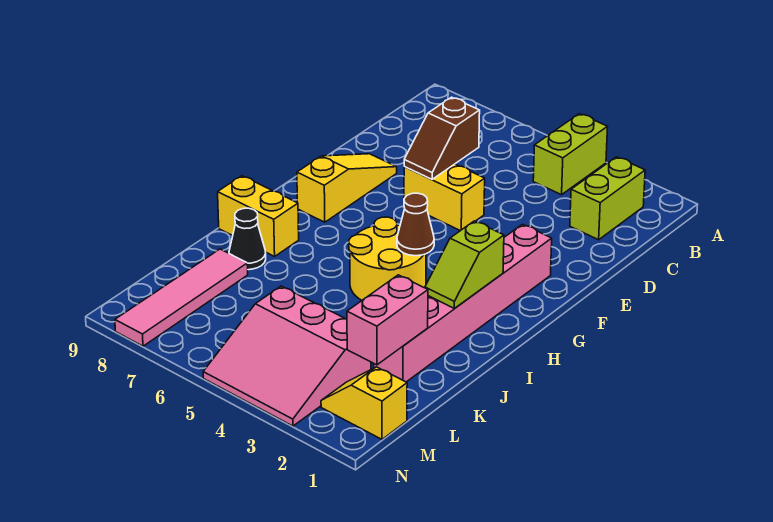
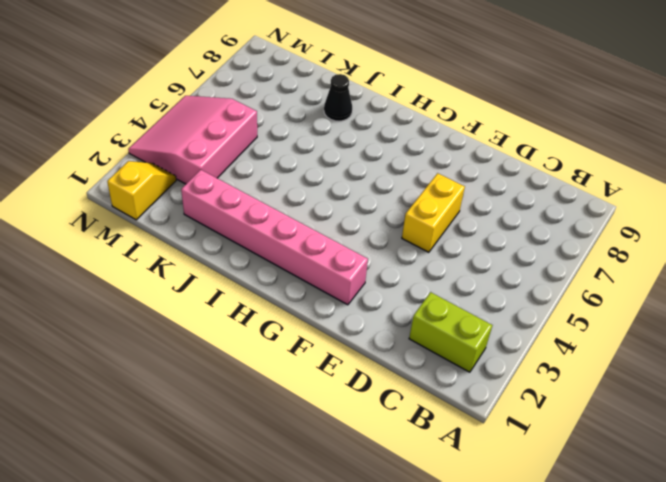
none -> lime brick A4:B4 level 1
none -> yellow slope E8:G8 level 1 top G
none -> yellow round brick H4:I5 level 1

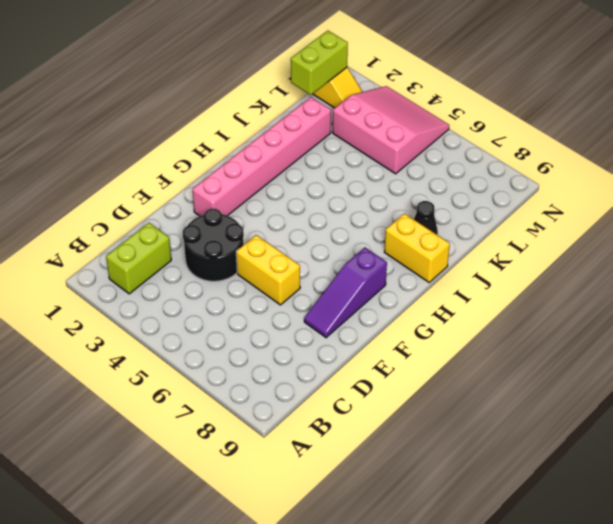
black round brick D3:E4 level 1 -> none
purple slope E8:G8 level 1 top G -> yellow slope E8:G8 level 1 top G
lime brick L1:M1 level 2 -> lime brick A4:B4 level 1
none -> yellow round brick H4:I5 level 1
none -> pink tile K8:N8 level 1
none -> brown slope D6:E6 level 2 top D

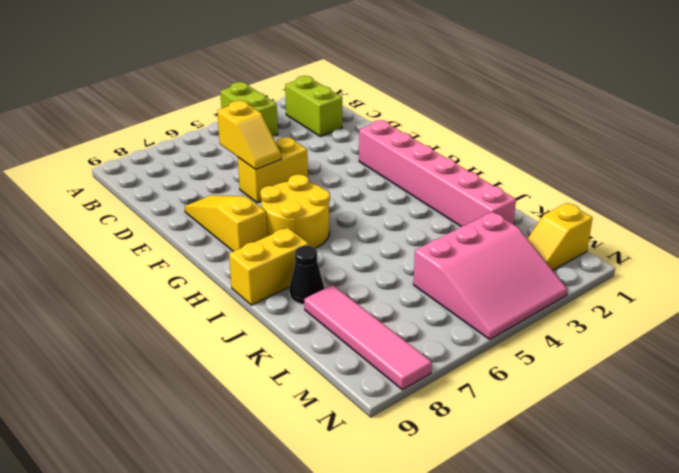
yellow slope D6:E6 level 2 top D -> brown slope D6:E6 level 2 top D
yellow round brick G6:H7 level 1 -> yellow round brick H4:I5 level 1
none -> lime slope H2:I2 level 2 top H
none -> brown cone H4 level 2
none -> pink brick K2:L2 level 2

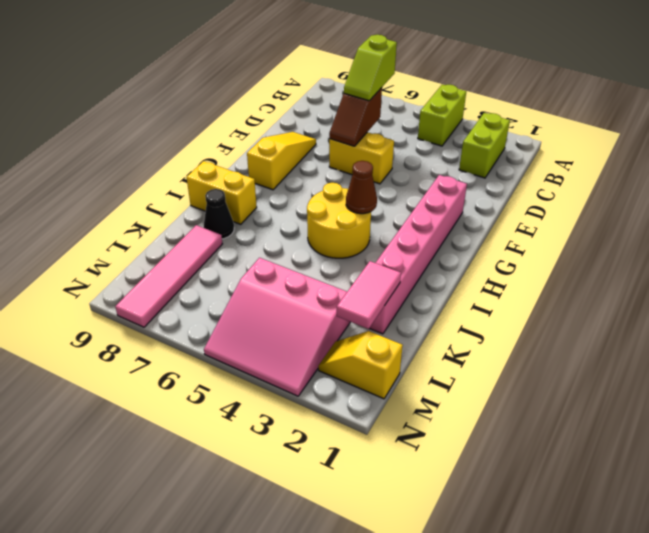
lime slope C6:D6 level 3 top C -> lime slope H2:I2 level 2 top H
pink tile K2:L2 level 2 -> pink brick K2:L2 level 2

